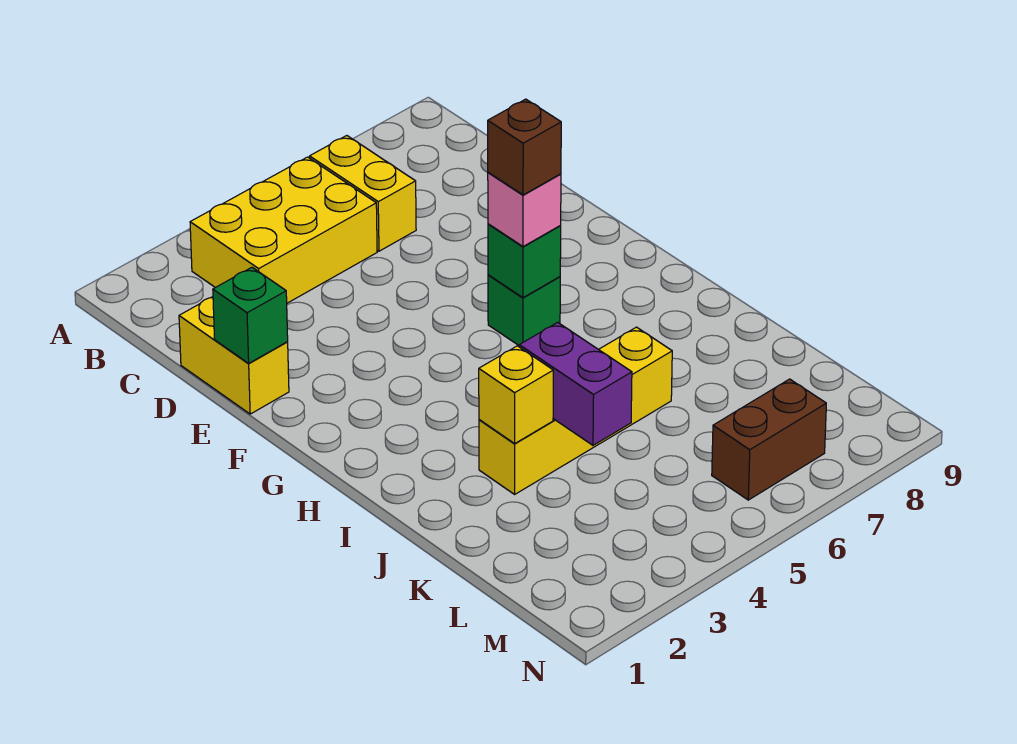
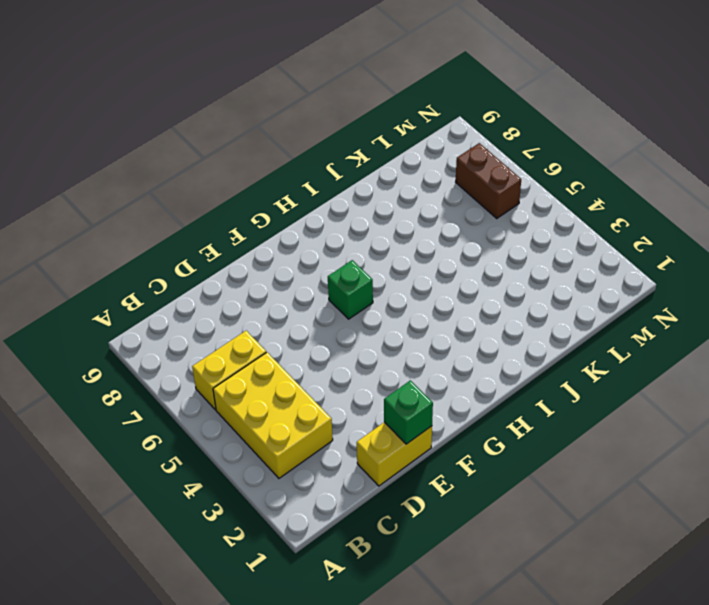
none -> yellow brick J3:J6 level 1
none -> green brick G6 level 2
none -> yellow brick J3 level 2

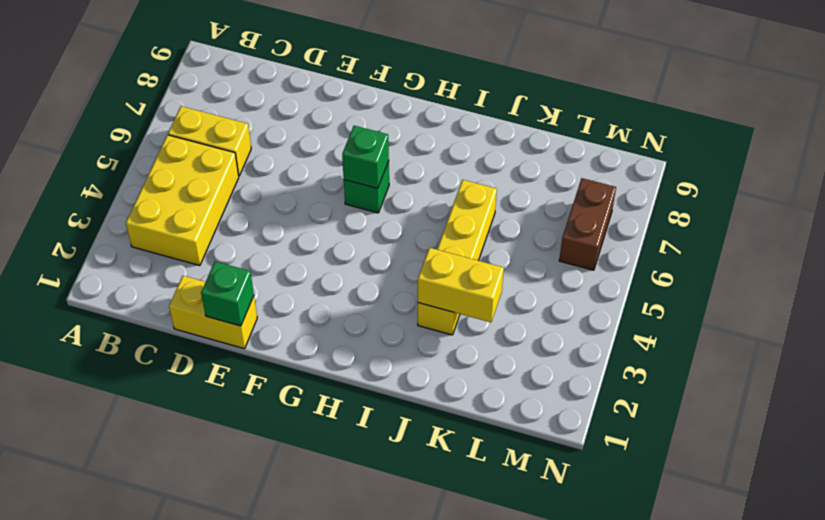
yellow brick J3:K3 level 2 -> yellow brick J3 level 2
none -> purple brick J4:K4 level 2
none -> pink brick G6 level 3
none -> brown brick G6 level 4

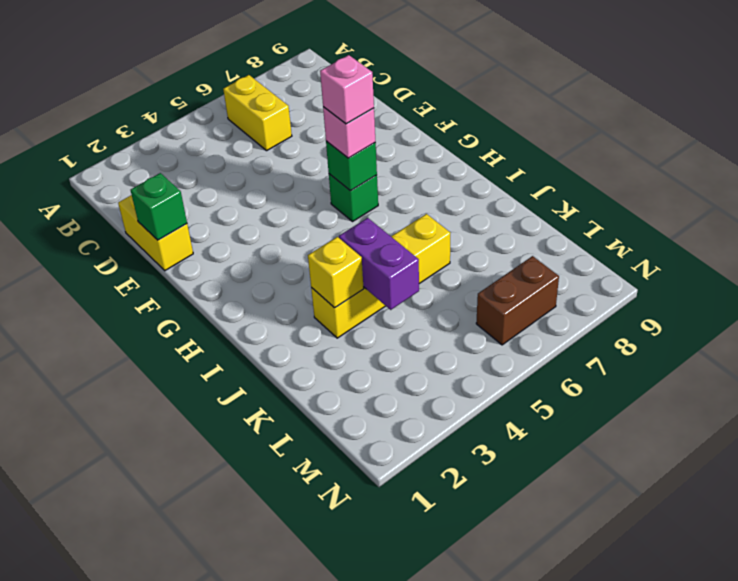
pink brick G6 level 4 -> brown brick G6 level 4
none -> yellow brick B3:C5 level 1

